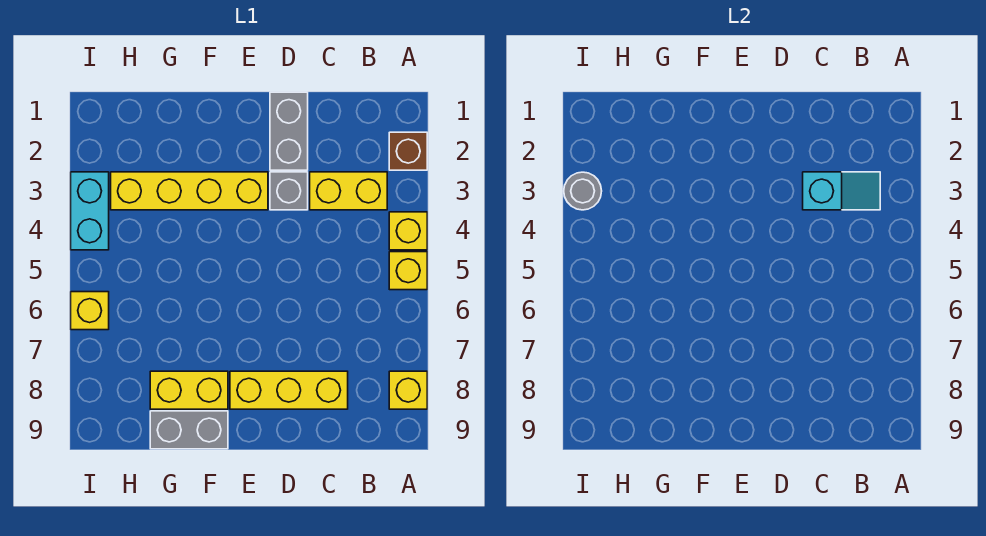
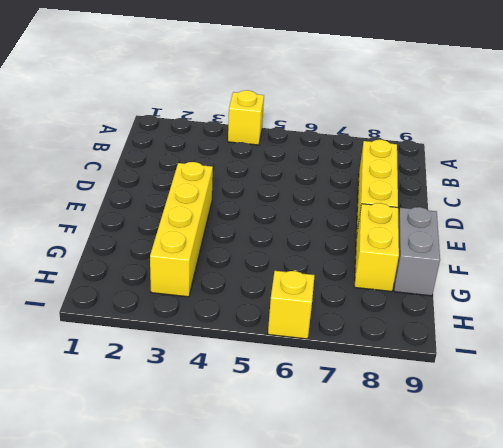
none -> brown brick A2 level 1
none -> yellow brick A5 level 1
none -> yellow brick A8 level 1

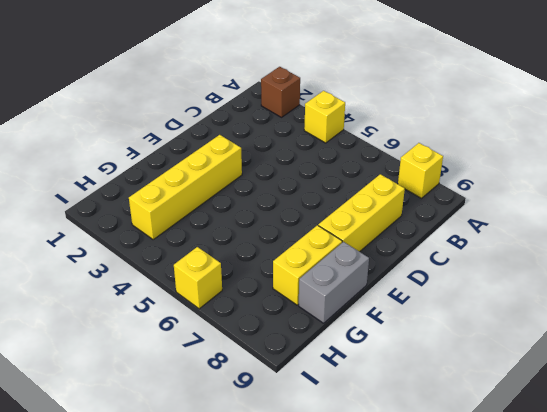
none -> yellow brick A5 level 1
none -> yellow brick B3:C3 level 1
none -> grey brick D1:D2 level 1

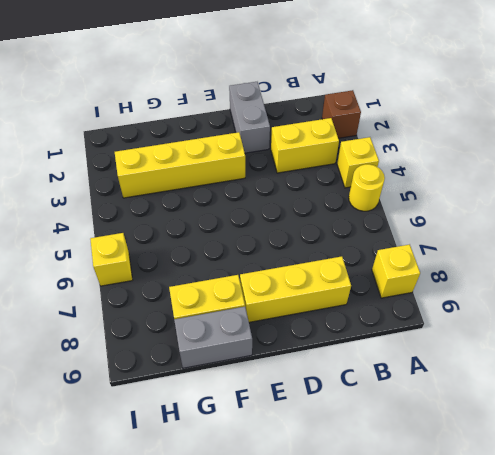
yellow round brick A5 level 1 -> yellow brick A5 level 1
none -> grey brick D3 level 1
none -> cyan brick I3:I4 level 1
none -> cyan slope B3:C3 level 2 top C

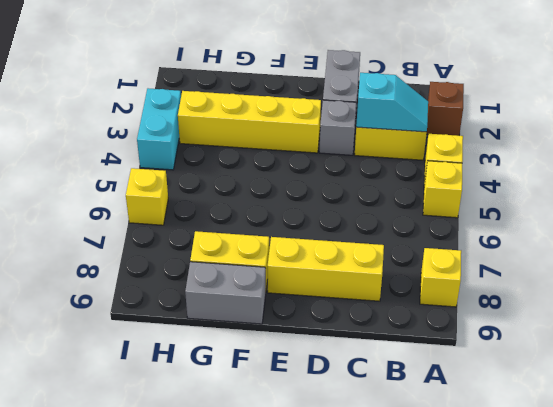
none -> grey round brick I3 level 2

